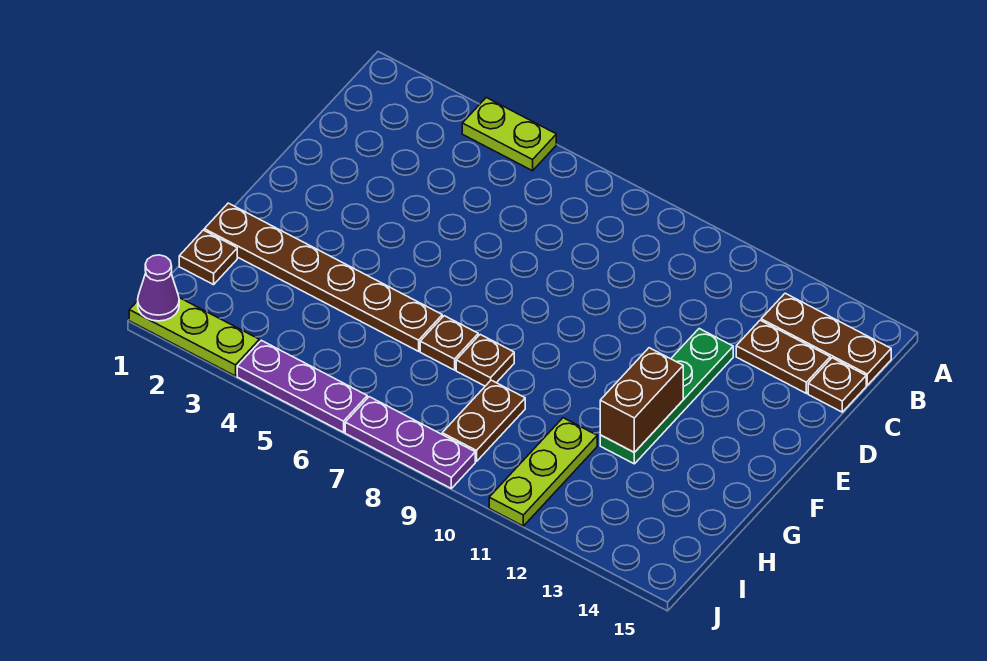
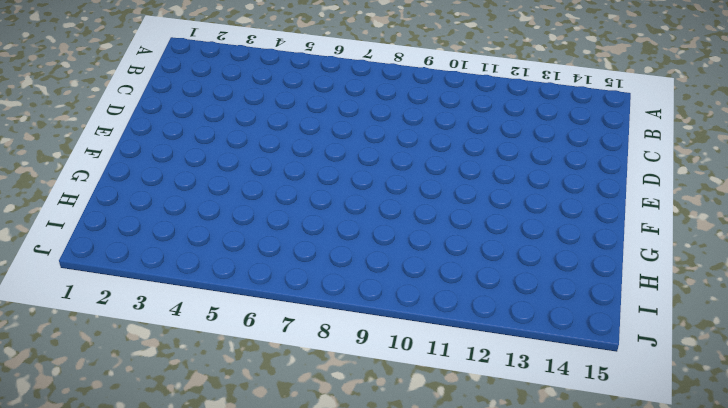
none -> lime plate A4:A5 level 1
none -> brown plate B13:B15 level 1
none -> brown plate C13:C14 level 1

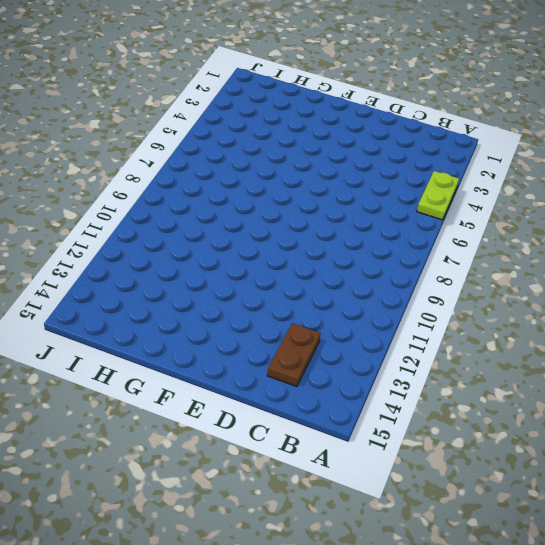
none -> brown plate B13:B15 level 1
none -> brown plate C15 level 1
none -> green plate D12:G12 level 1

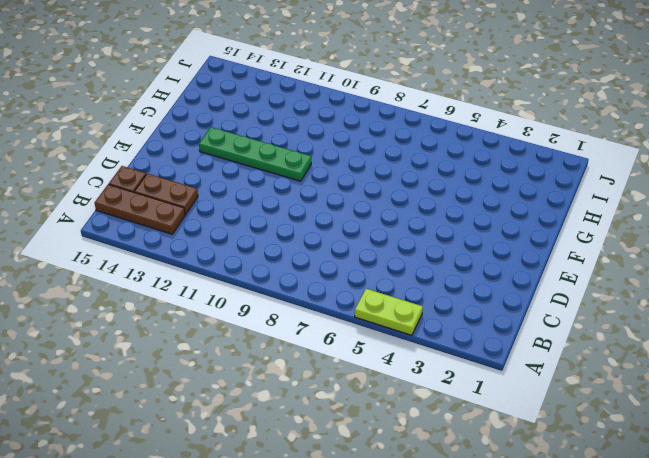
green plate F10:F13 level 1 -> green plate D12:G12 level 1
none -> brown plate G1:G6 level 1
none -> brown plate G7 level 1
none -> brown plate G8 level 1

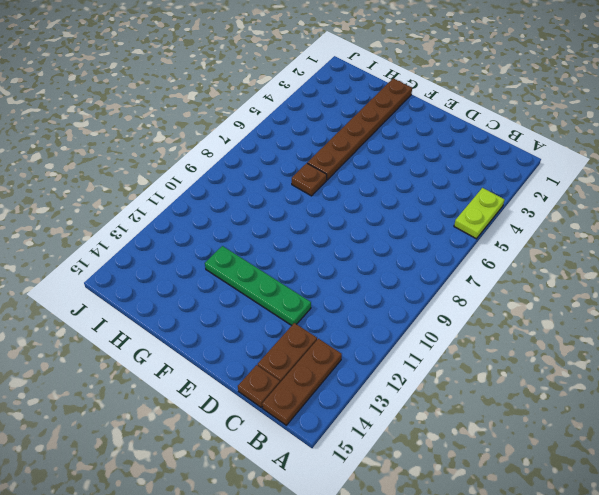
none -> brown plate G8 level 1
none -> brown plate H1 level 1
none -> brown plate H9:I9 level 1

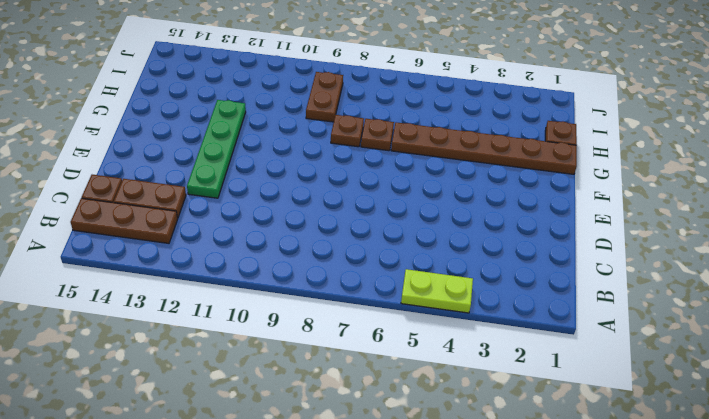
none -> lime plate H11:J11 level 1
none -> lime plate J1:J3 level 1
none -> purple plate J4:J6 level 1

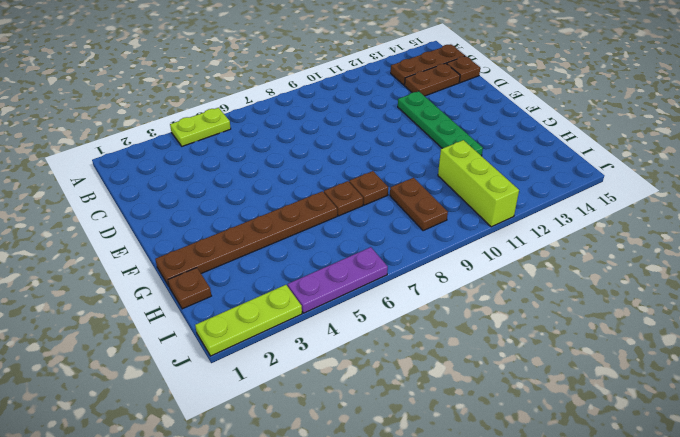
lime brick H11:J11 level 1 -> lime plate H11:J11 level 1
none -> purple plate J7:J9 level 1
none -> brown brick F12:G12 level 2
none -> purple cone J1 level 2

